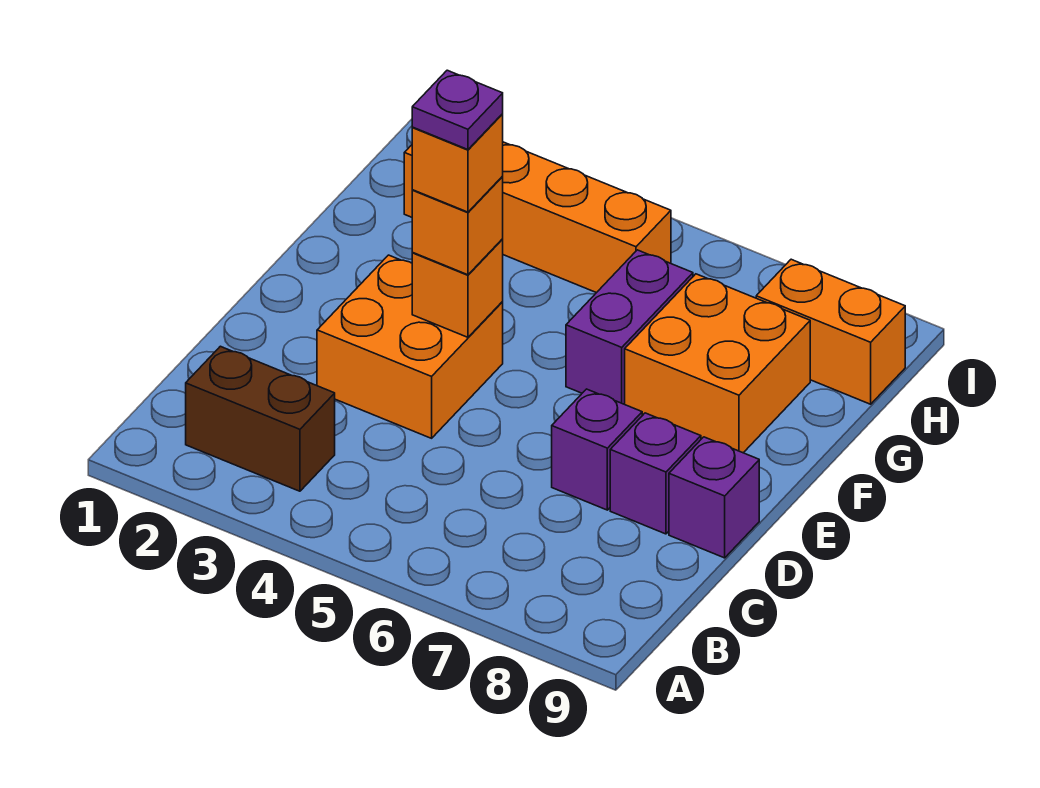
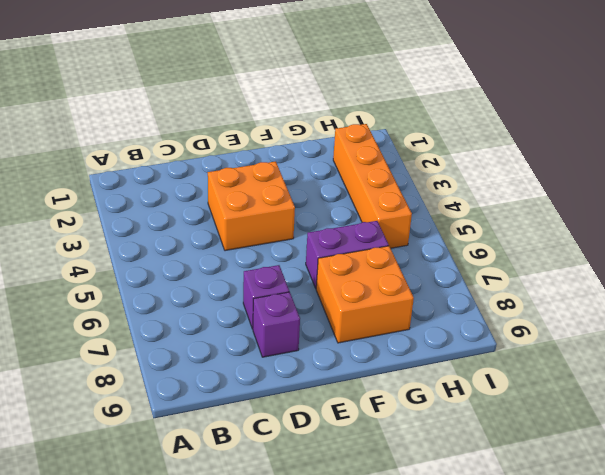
none -> brown brick B2:B3 level 1
none -> purple brick D9 level 1
none -> orange brick H8:H9 level 1

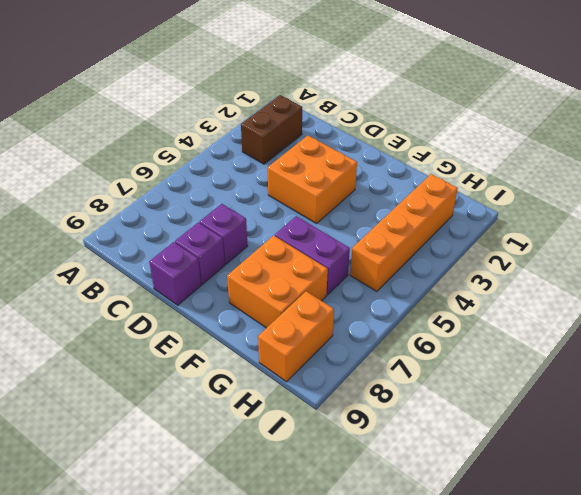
none -> orange brick E4 level 2
none -> orange brick E4 level 3
none -> orange brick E4 level 4

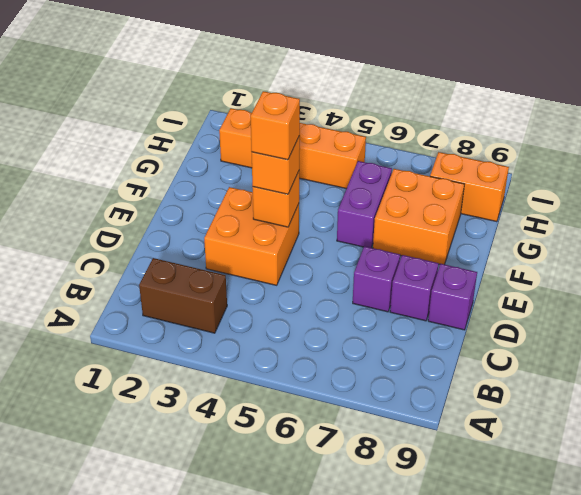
none -> purple plate E4 level 5

